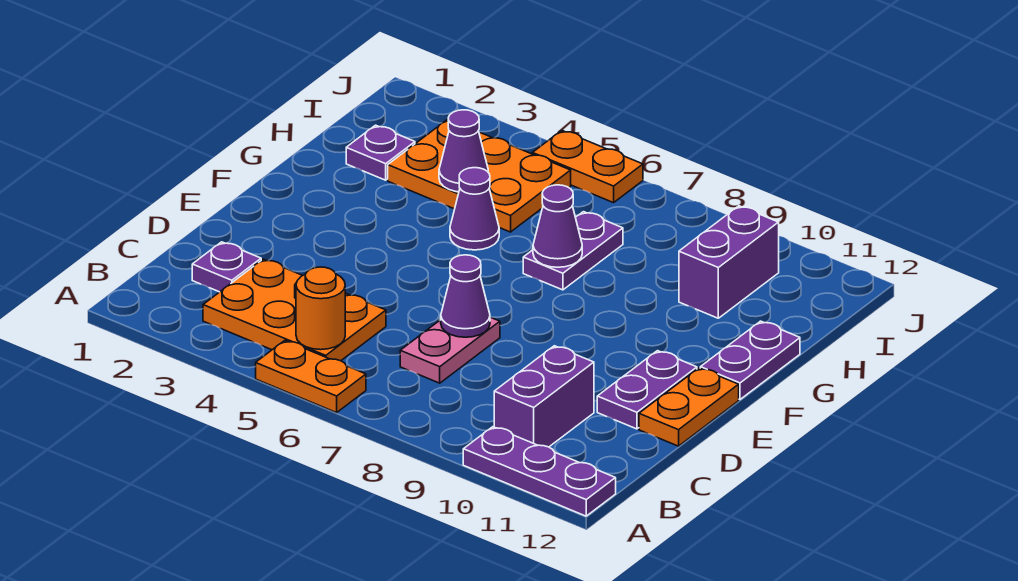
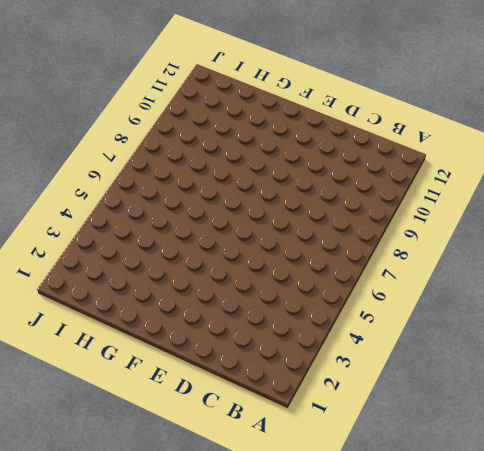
none -> orange plate A5:A6 level 1
none -> purple plate A10:A12 level 1
none -> orange plate B3:C5 level 1

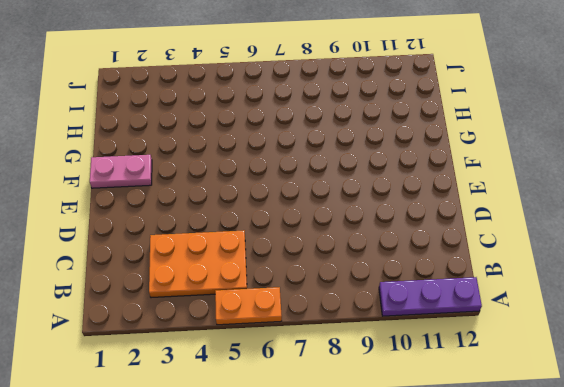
pink plate F1:F2 level 1 -> pink plate C7:D7 level 1
none -> purple brick B10:C10 level 1
none -> purple plate C2 level 1
none -> purple plate D11:E11 level 1

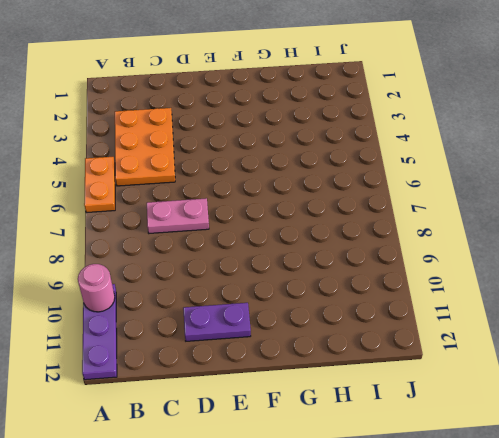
pink round brick A10 level 2 -> none
none -> purple brick B10:C10 level 1
none -> purple plate C2 level 1
none -> orange plate D12:E12 level 1

